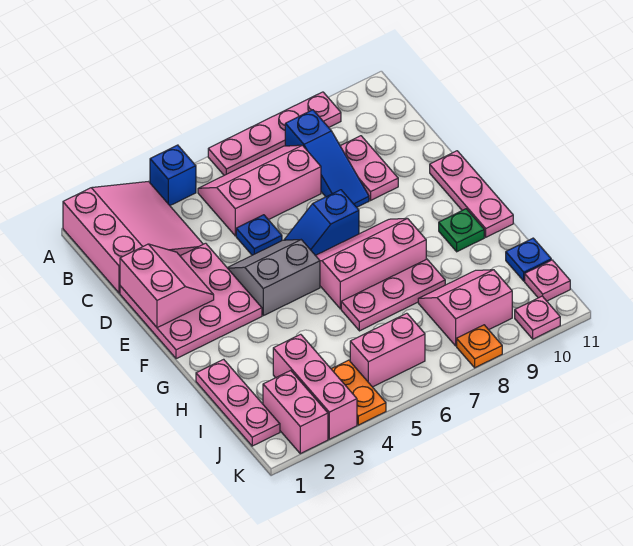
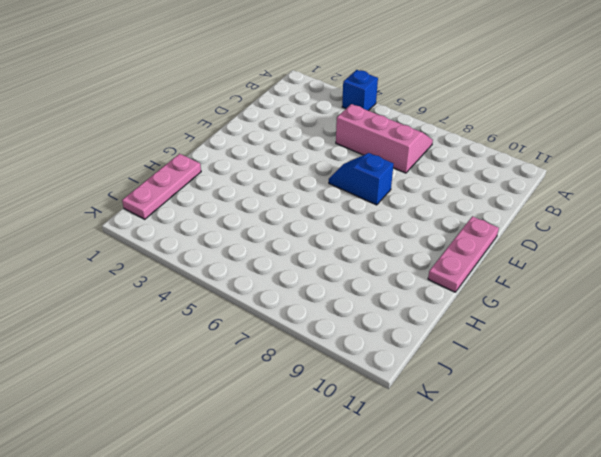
none -> pink slope A1:C3 level 1 top 1
none -> pink plate A6:A9 level 1
none -> blue slope B8:D8 level 1 top B

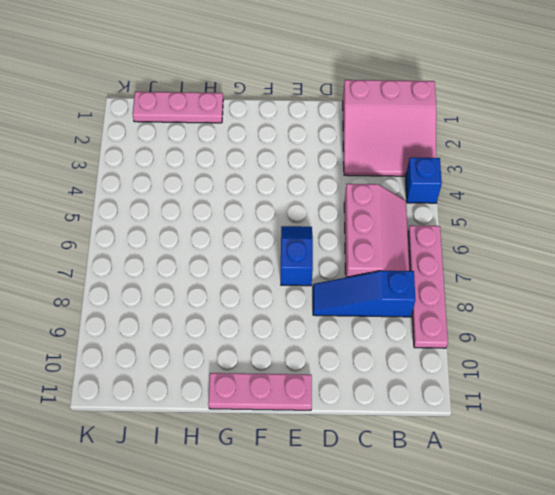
none -> pink plate C9:D9 level 1
none -> pink plate D1:F3 level 1
none -> blue plate D5 level 1

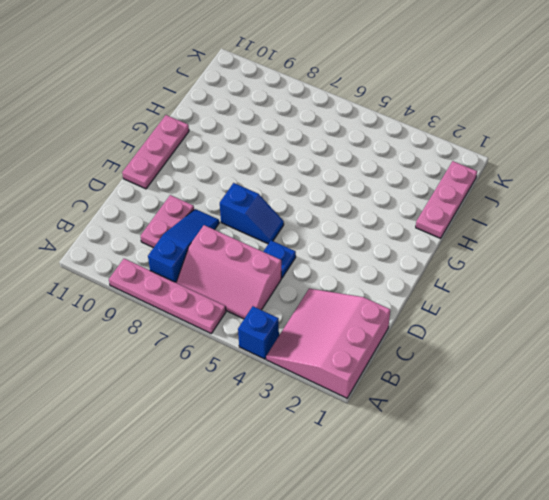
none -> pink plate D1:F3 level 1
none -> grey slope E4:F5 level 1 top F
none -> pink slope F6:G8 level 1 top G

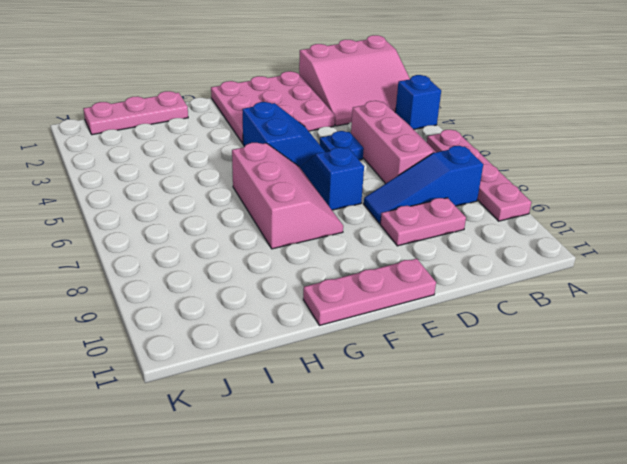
blue slope E4:F5 level 1 top F -> grey slope E4:F5 level 1 top F
none -> green plate G10 level 1
none -> pink plate H6:H8 level 1
none -> pink brick I3:K3 level 1

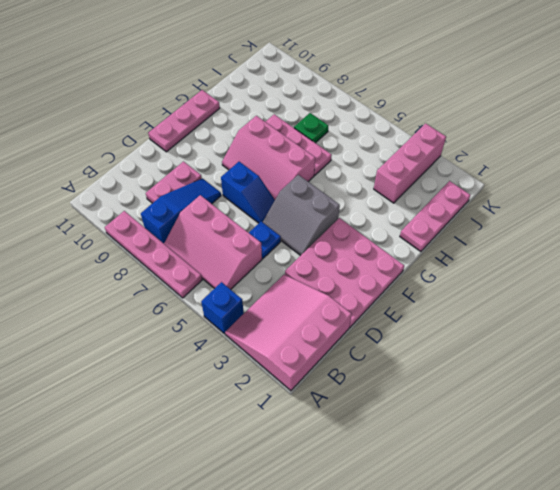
green plate I7 level 1 -> green plate G10 level 1
none -> pink slope I8:J9 level 1 top J
none -> blue plate I11 level 1
none -> pink brick J2:K2 level 1

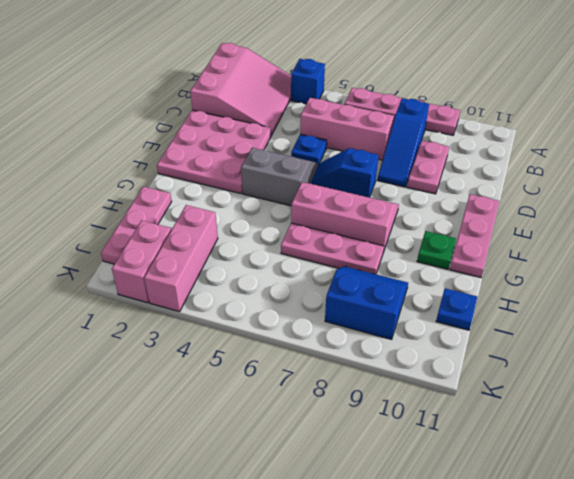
blue slope I8:J9 level 1 top J -> pink slope I8:J9 level 1 top J
none -> orange plate J4:K4 level 1
none -> pink brick J5:J6 level 1
none -> pink plate J11 level 1

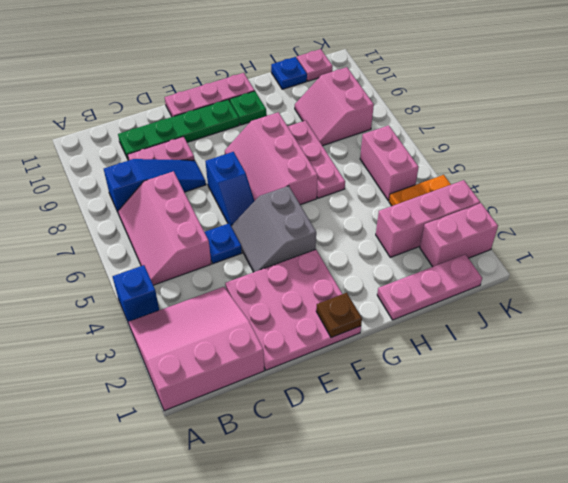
green plate C10:F10 level 1 -> none
brown plate F1 level 2 -> none
none -> pink plate A6:A9 level 1
none -> orange plate K8 level 1
none -> pink plate K10 level 1

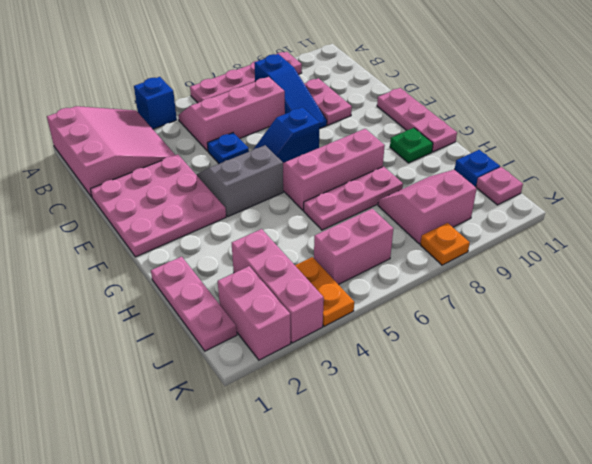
none -> pink plate K10 level 1
none -> pink slope D1:E2 level 2 top 1

